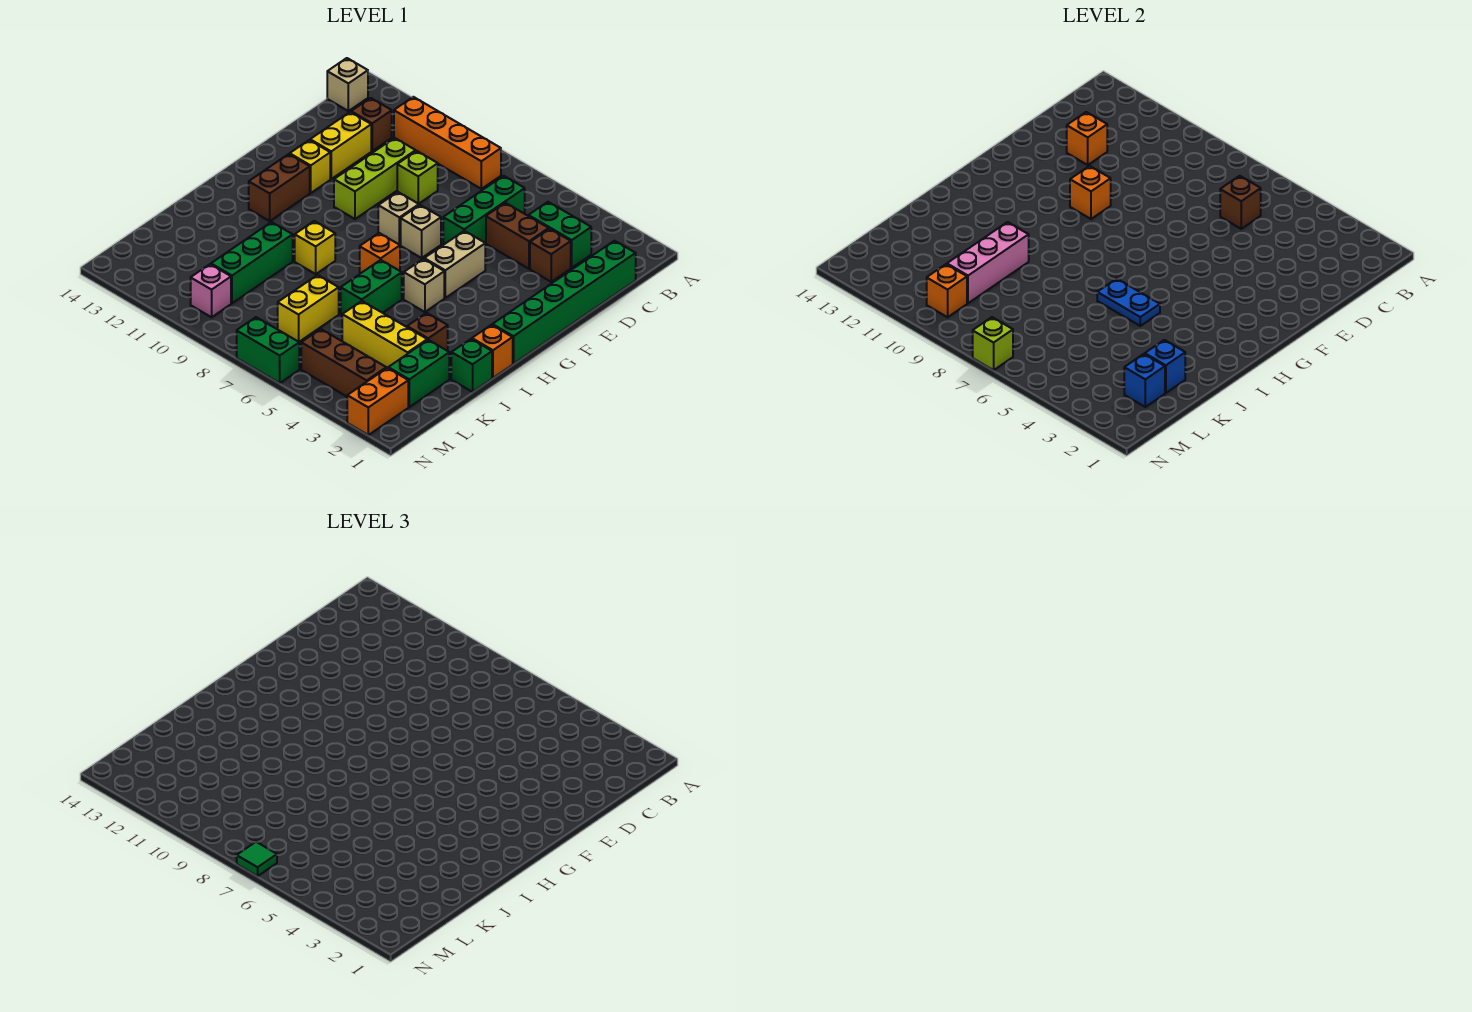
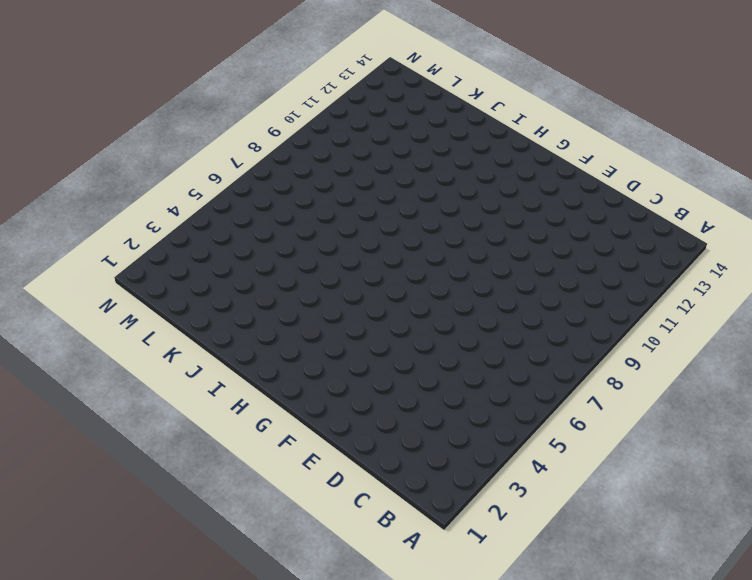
none -> orange brick B8:B11 level 1
none -> tan brick B14 level 1
none -> green brick C1:H1 level 1
none -> green brick C3:C4 level 1

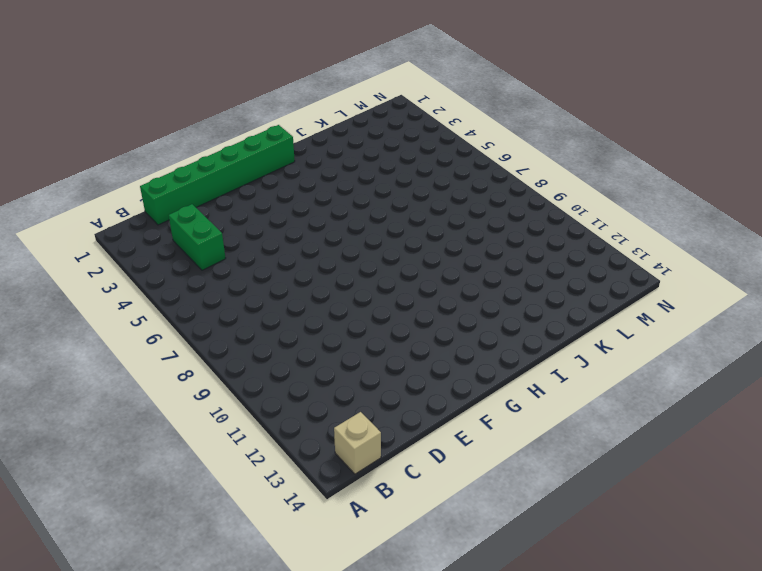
none -> orange brick B8:B11 level 1
none -> green brick C6:E6 level 1
none -> brown brick C12 level 1
none -> brown brick D3 level 1

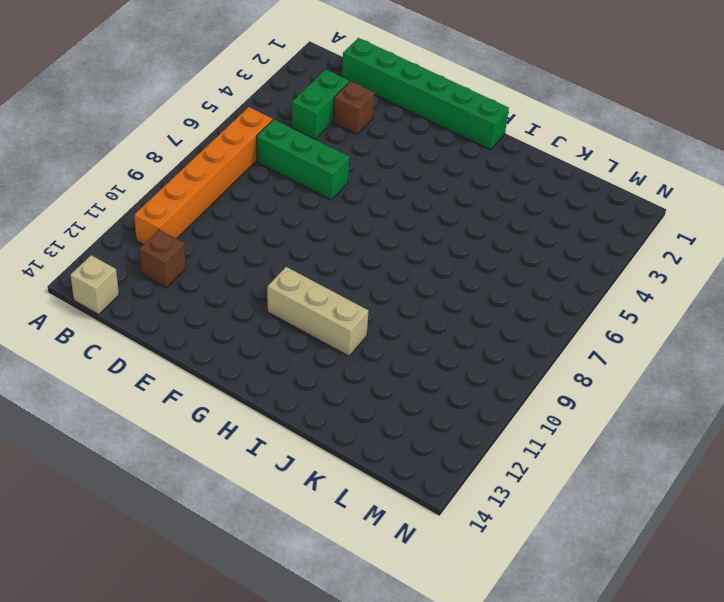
orange brick B6:B11 level 1 -> orange brick B8:B11 level 1
tan brick G11:I11 level 1 -> none
none -> brown brick D4:D5 level 1
none -> lime brick D9 level 1
none -> lime brick D10:F10 level 1
none -> yellow brick D12:E12 level 1

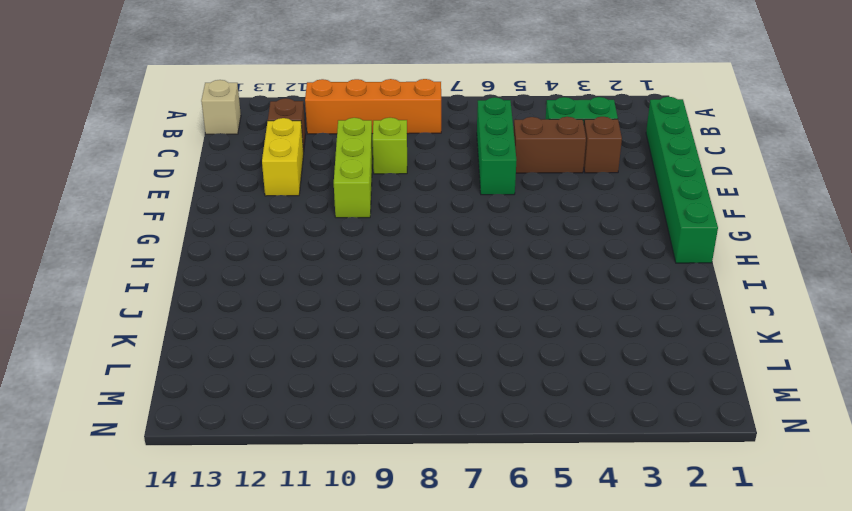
none -> tan brick F5:G5 level 1
none -> tan brick F7 level 1
none -> tan brick F8 level 1
none -> yellow brick F12 level 1

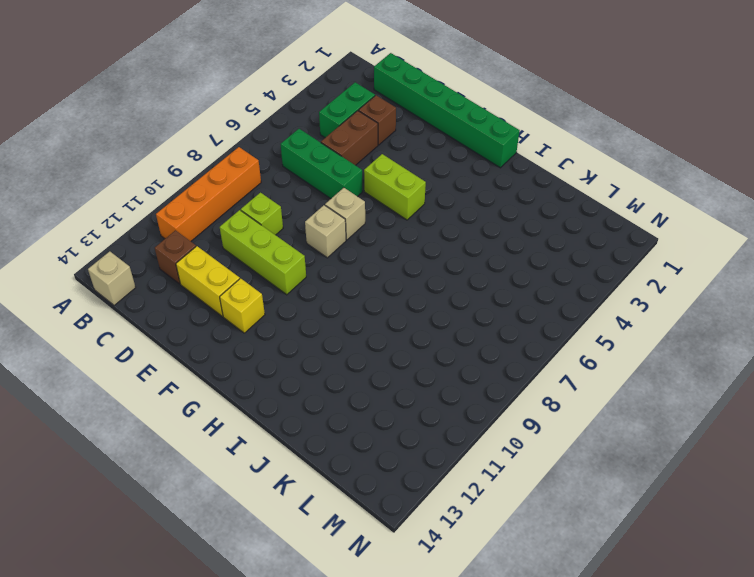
lime brick F5:G5 level 1 -> tan brick F5:G5 level 1
none -> brown brick G12:H12 level 1
none -> tan brick H5 level 1
none -> orange brick H7 level 1
none -> orange brick I1 level 1

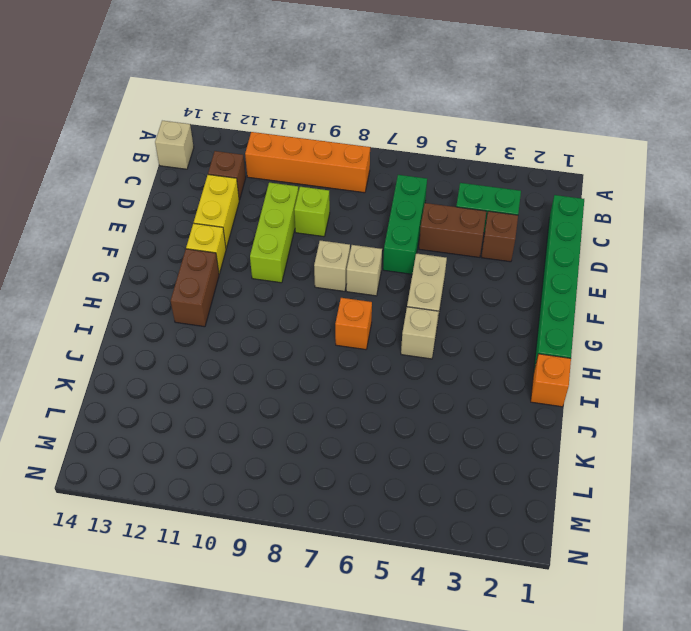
none -> green brick I6:J6 level 1
none -> yellow brick I9 level 1
none -> green brick J1 level 1
none -> brown brick J3 level 1

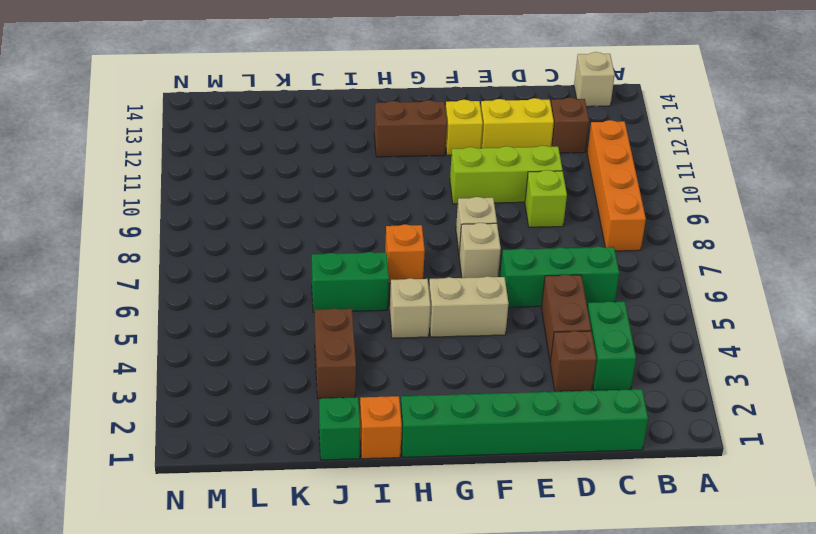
brown brick J3:J4 level 1 -> brown brick J3 level 1
none -> yellow brick I9 level 1
none -> green brick J10:L10 level 1
none -> green brick K2:L2 level 1
none -> yellow brick K3:K5 level 1

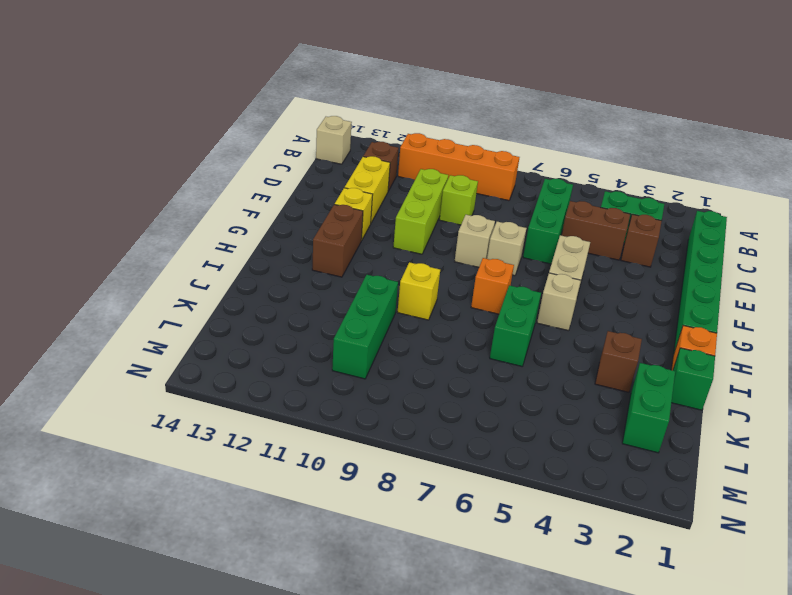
none -> yellow brick K3:K5 level 1
none -> yellow brick K7:L7 level 1
none -> orange brick M2:N2 level 1
none -> brown brick M3:M5 level 1

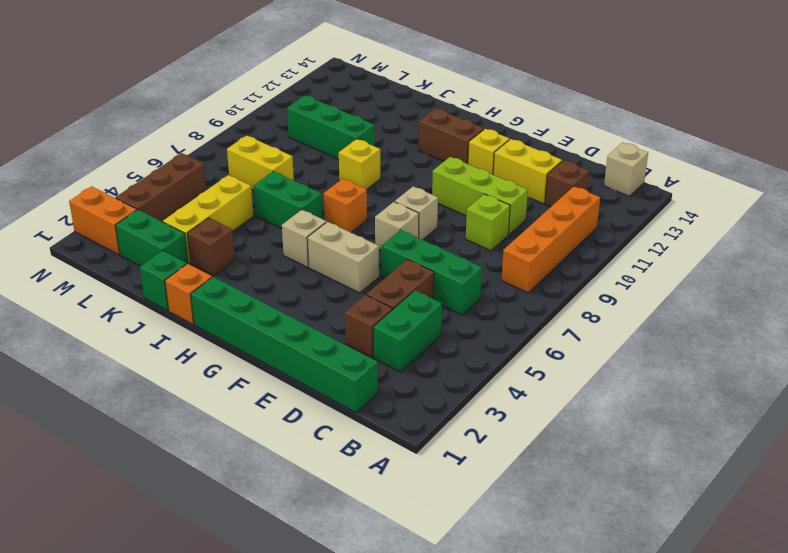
none -> pink brick M10 level 1
none -> green brick N6:N7 level 1
none -> brown brick C6 level 2
none -> orange brick D12 level 2

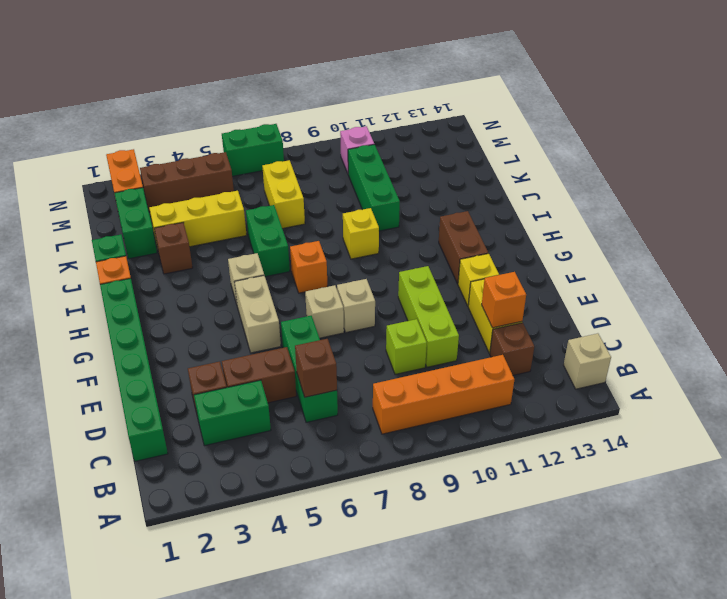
none -> orange brick F10 level 2
none -> blue plate I5:I6 level 2
none -> pink brick J10:L10 level 2
none -> blue brick K2 level 2

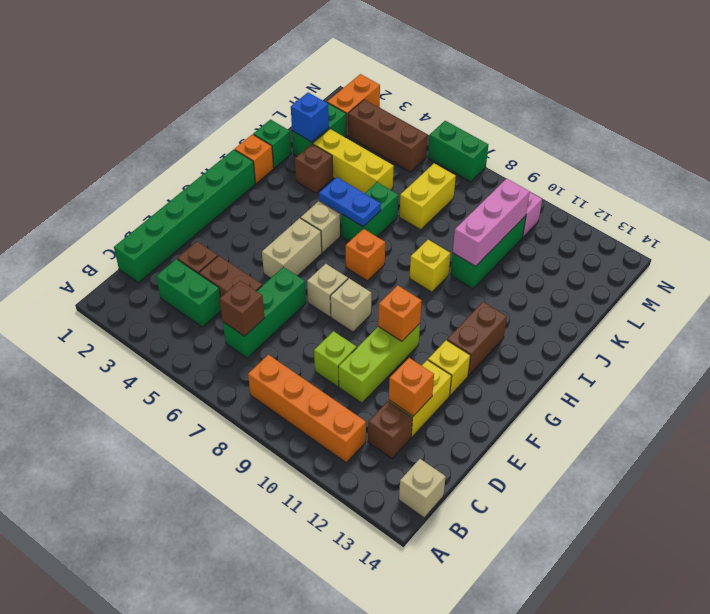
none -> blue brick L2 level 2
none -> orange brick M10 level 2
none -> lime brick N7 level 2
none -> green tile N7 level 3

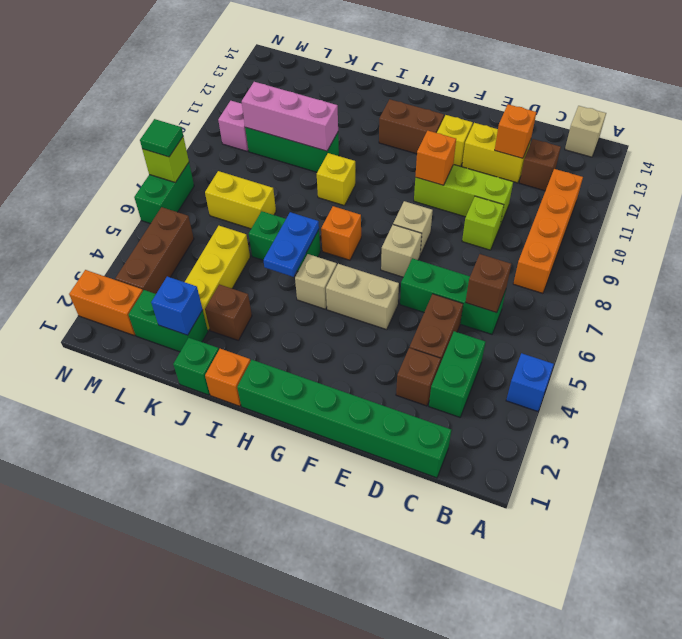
blue brick A4 level 1 -> blue brick L2 level 2
none -> orange brick M10 level 2

